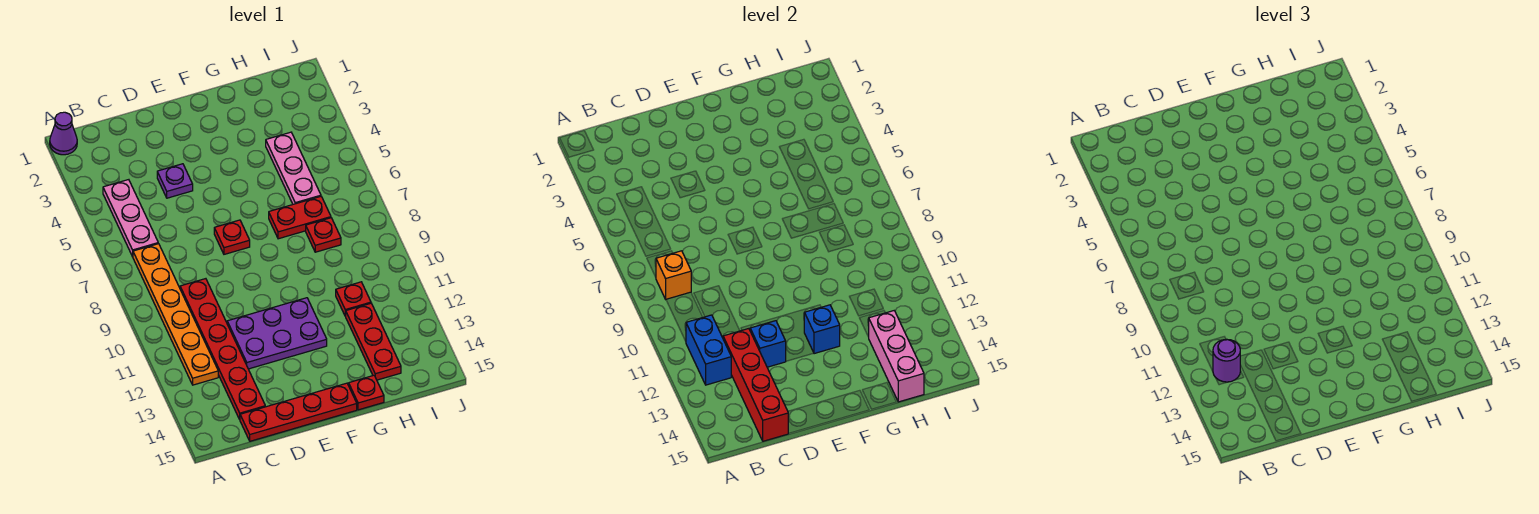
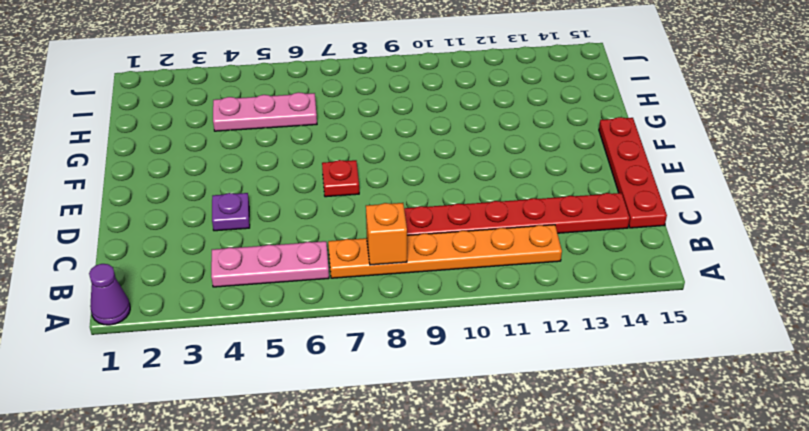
none -> purple plate D11:F12 level 1
none -> red plate G7:H7 level 1
none -> red plate G15 level 1

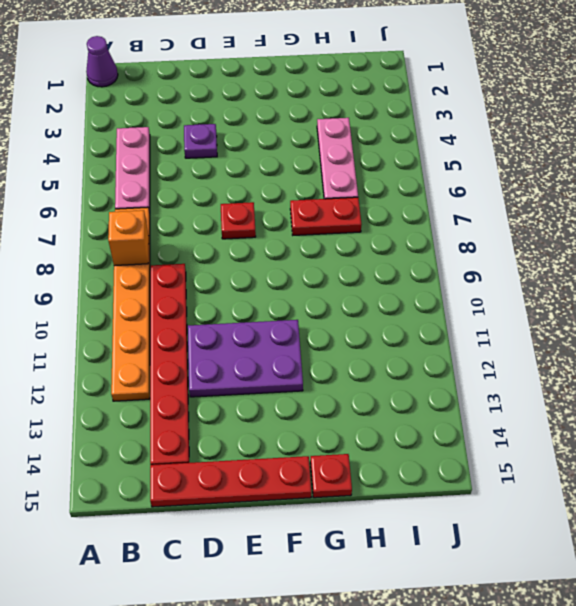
none -> red plate H8 level 1
none -> red plate H11 level 1
none -> red plate H12:H14 level 1

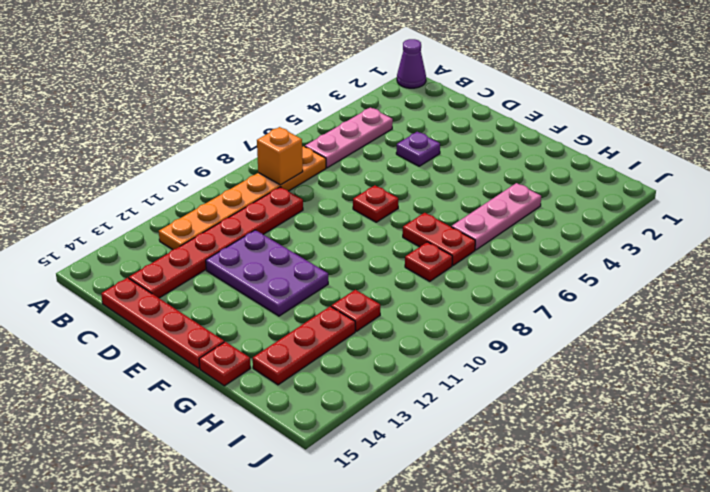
none -> blue brick B11:B12 level 2
none -> red brick C12:C15 level 2
none -> blue brick D12 level 2

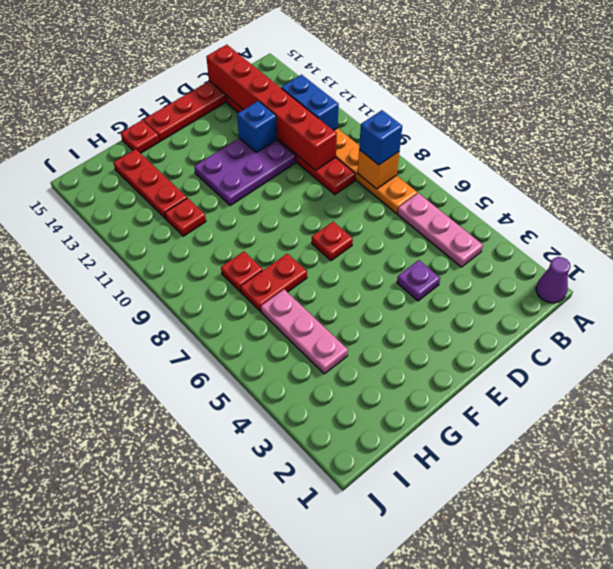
blue brick B8 level 3 -> blue brick F12 level 2
red brick C10:C15 level 2 -> red brick C12:C15 level 2
none -> pink brick H13:H15 level 2
none -> purple round brick B12 level 3

